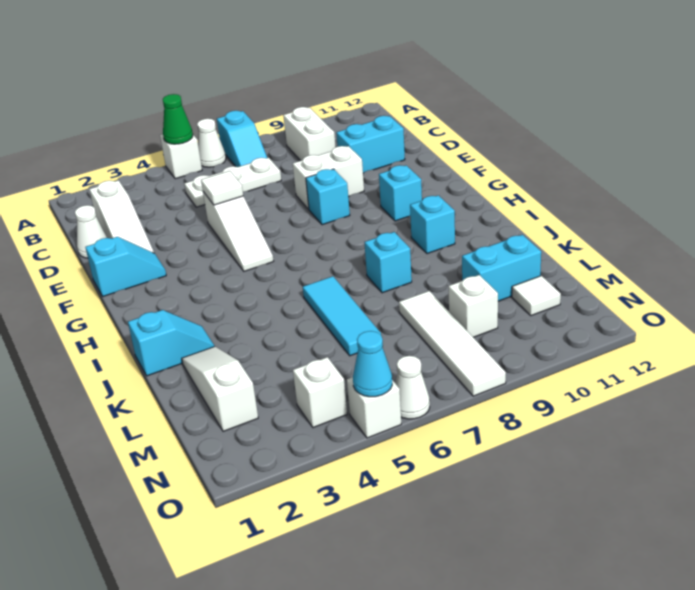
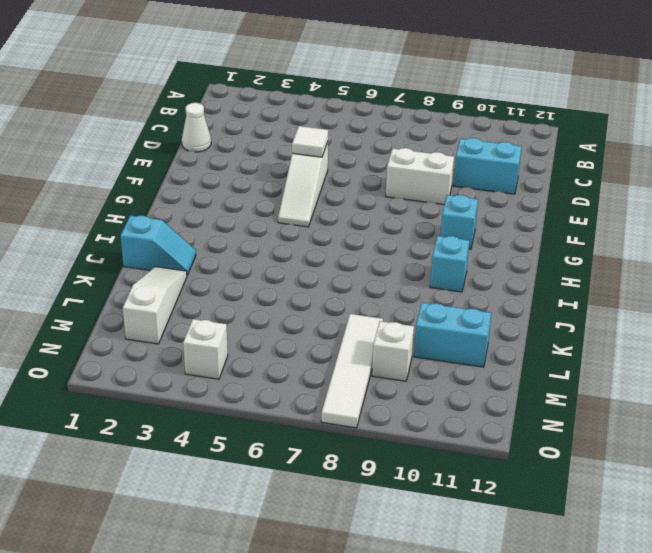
none -> white brick A5 level 1
none -> white cone A6 level 1
none -> cyan slope A7:B7 level 1 top A

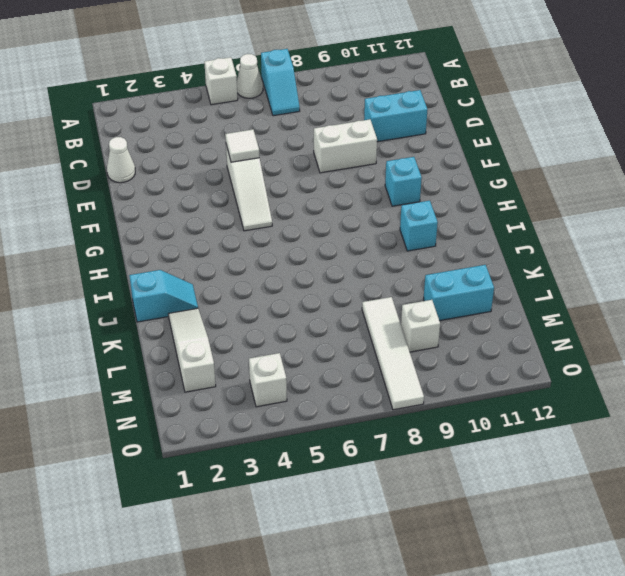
none -> white brick B9:C9 level 1
none -> white slope C2:E2 level 1 top C
none -> white plate C5:C7 level 1

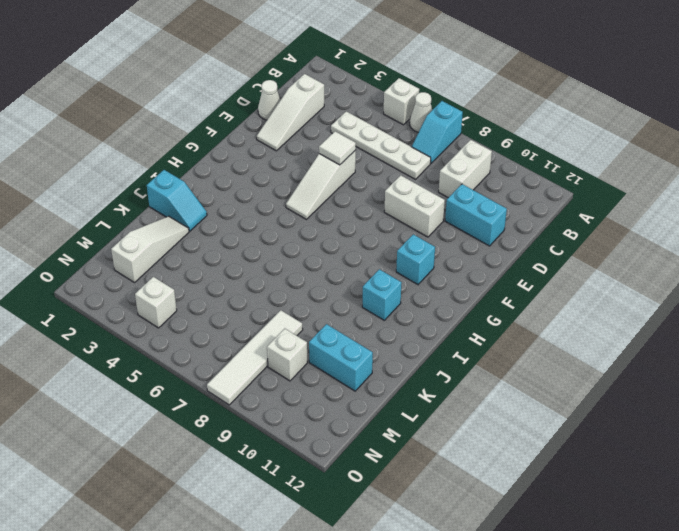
white plate C4:C7 level 1 -> white plate C5:C7 level 1
none -> cyan slope F1:F2 level 1 top 1
none -> cyan brick F8 level 1
none -> cyan tile J6:L6 level 1

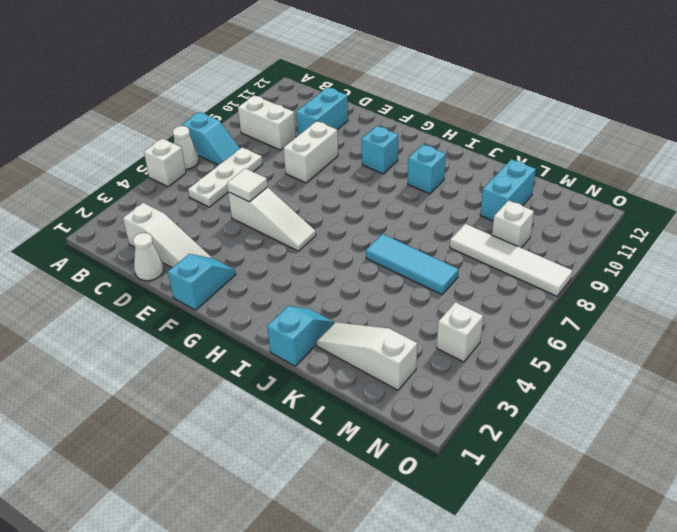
none -> cyan brick F8 level 1
none -> cyan brick J8 level 1
none -> white tile M11 level 1

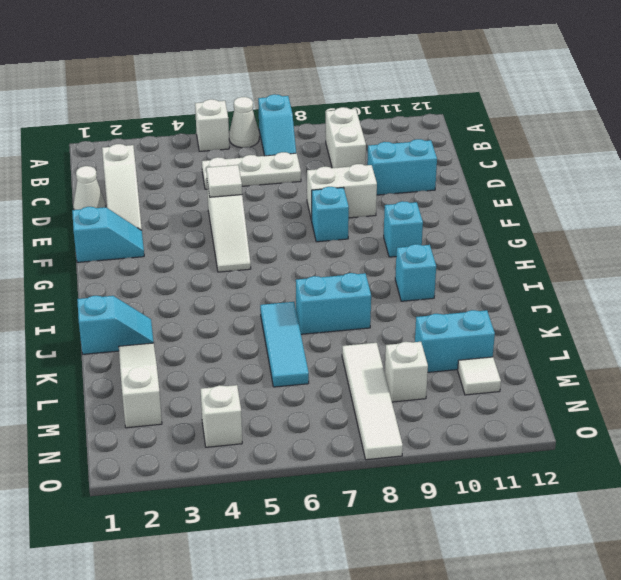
cyan brick J7:J8 level 1 -> cyan brick J8 level 1
none -> white brick O5 level 1
none -> white cone O6 level 1
none -> green cone A5 level 2

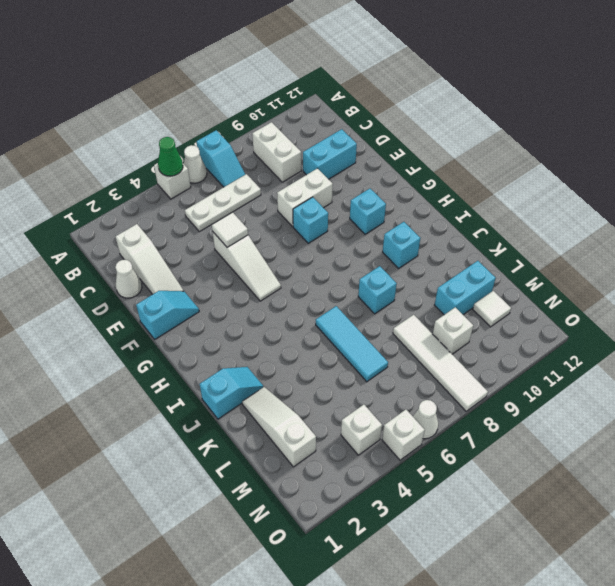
none -> cyan cone O5 level 2

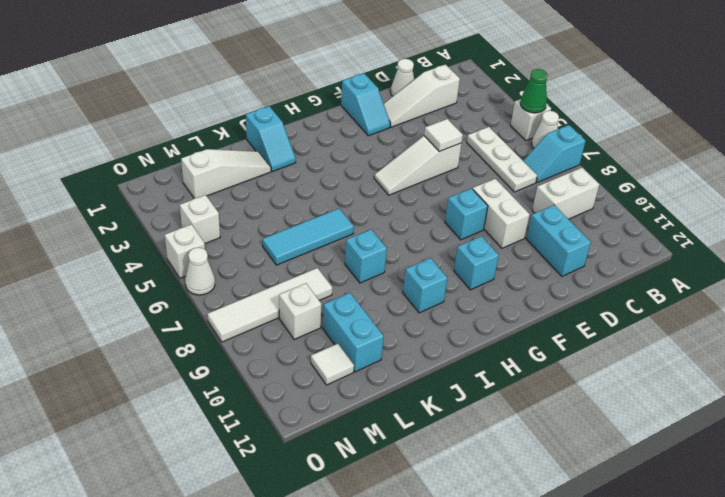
none -> cyan cone O5 level 2

